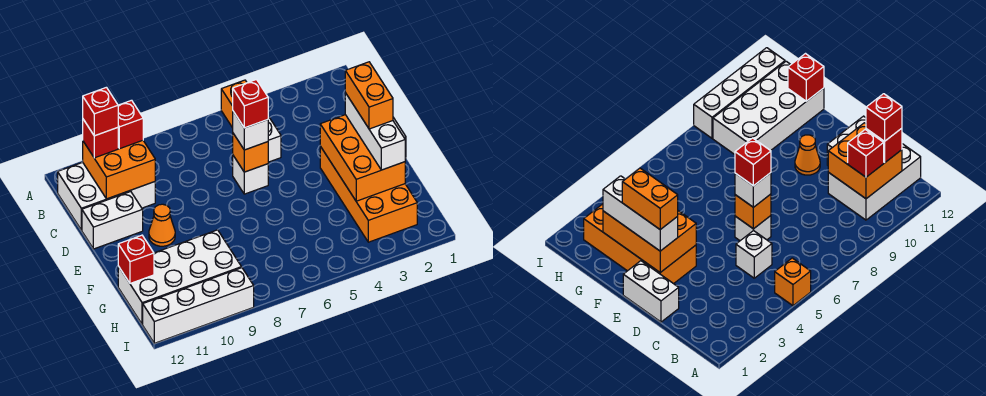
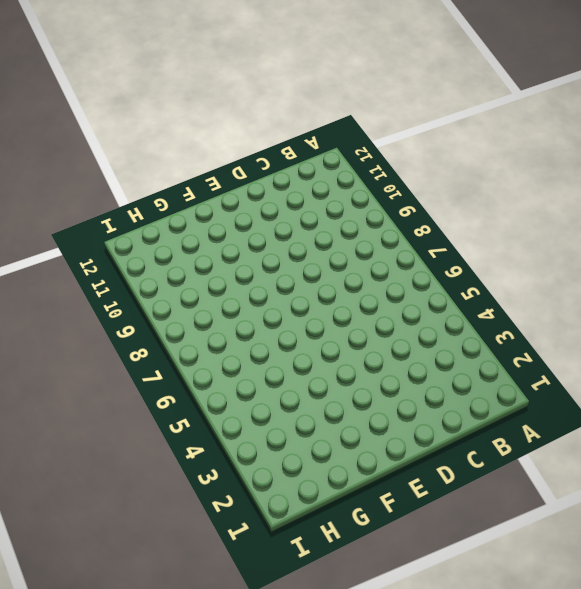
none -> orange brick A5 level 1
none -> white brick B10:C12 level 1
none -> white brick C5 level 1

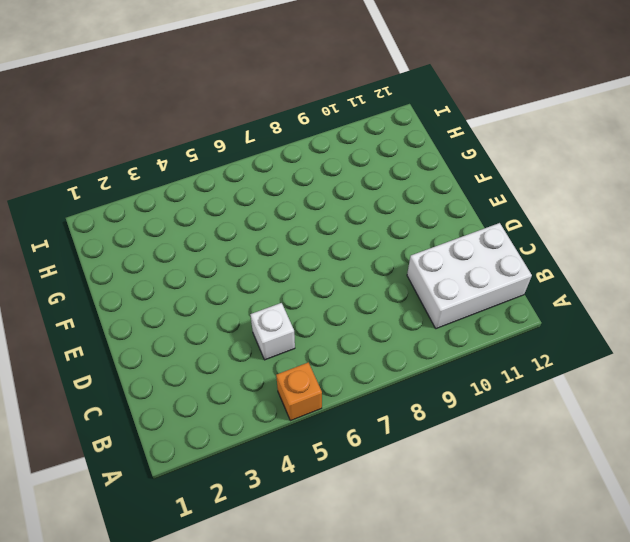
none -> white brick D1:E1 level 1
none -> white brick D6 level 1
none -> white brick D11:D12 level 1

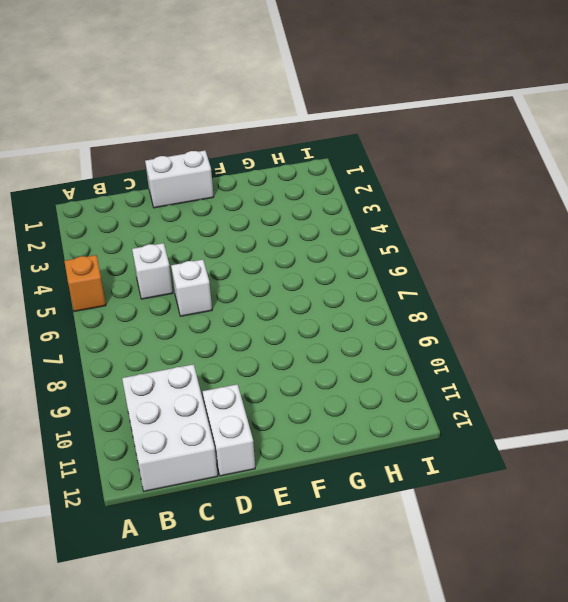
none -> orange brick E2:H3 level 1
none -> orange cone E10 level 1
none -> white brick G9:H12 level 1

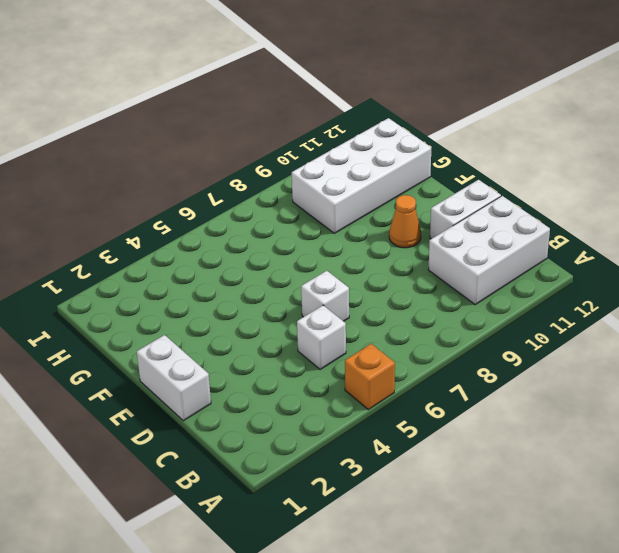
none -> orange brick E2:H3 level 1
none -> white brick I9:I12 level 1
none -> orange brick B10:C11 level 2

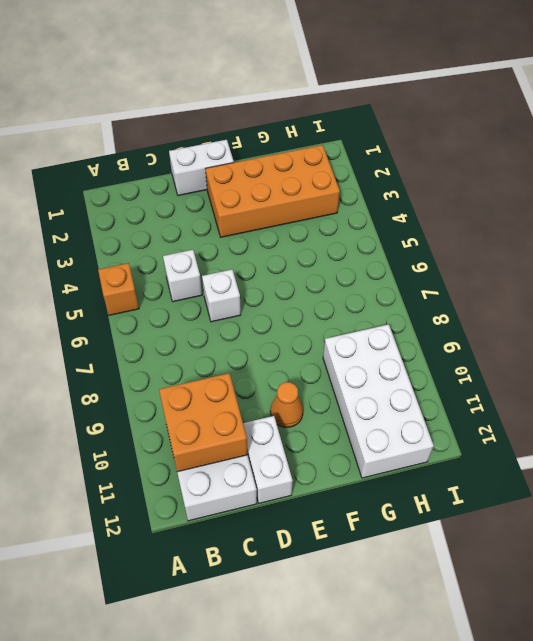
none -> white brick I9:I12 level 1
none -> orange brick D6 level 2
none -> orange brick E2:G3 level 2

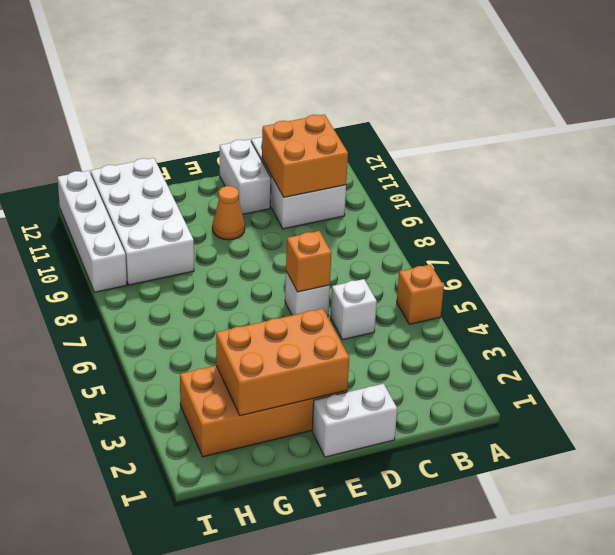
none -> red brick G12 level 2
none -> red brick B10 level 3
none -> red brick B11 level 3

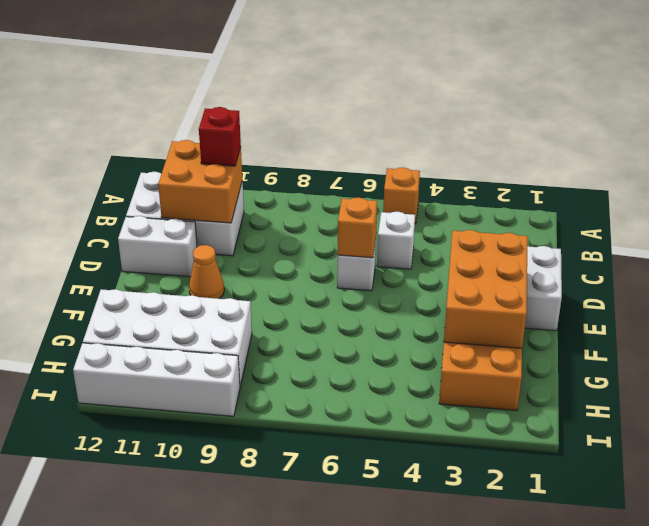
none -> red brick G12 level 2
none -> red brick B11 level 3
none -> white brick D6 level 3

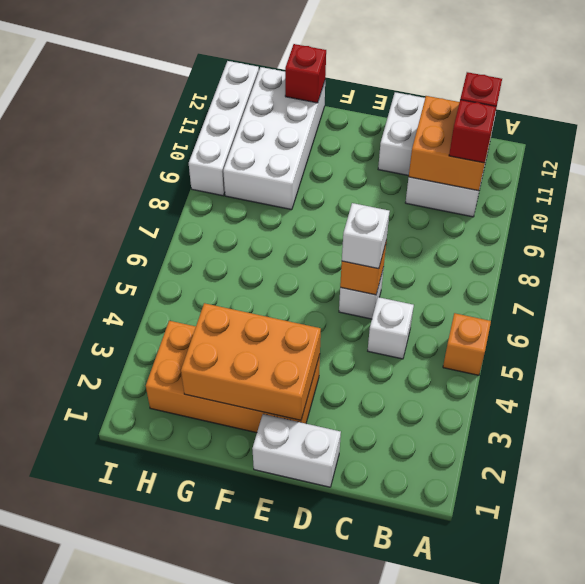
none -> orange cone E10 level 1
none -> white brick E2:G2 level 3
none -> red brick B11 level 4

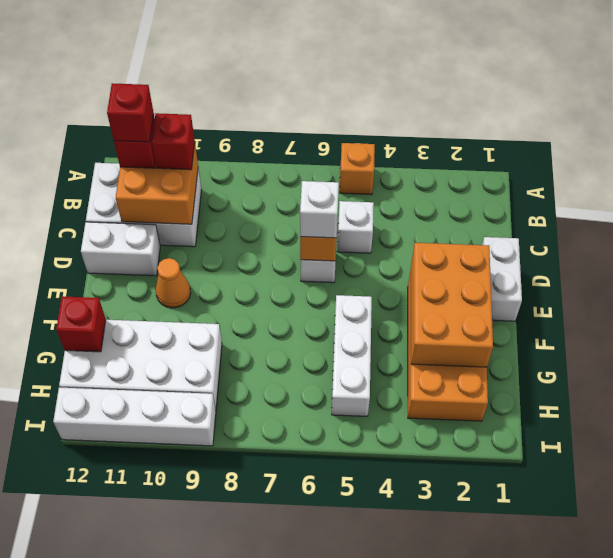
white brick F5:H5 level 1 -> white brick E2:G2 level 3
none -> red brick D6 level 4
none -> orange brick E2:F2 level 4

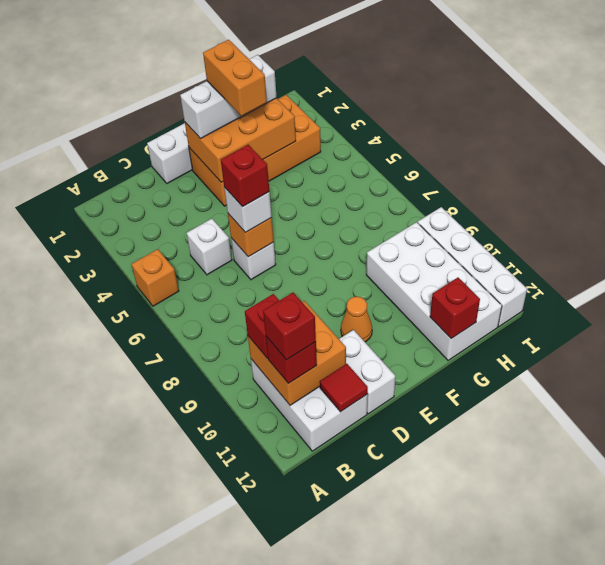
red tile C12 level 2 -> none
orange brick F2:F3 level 4 -> orange brick E2:F2 level 4

